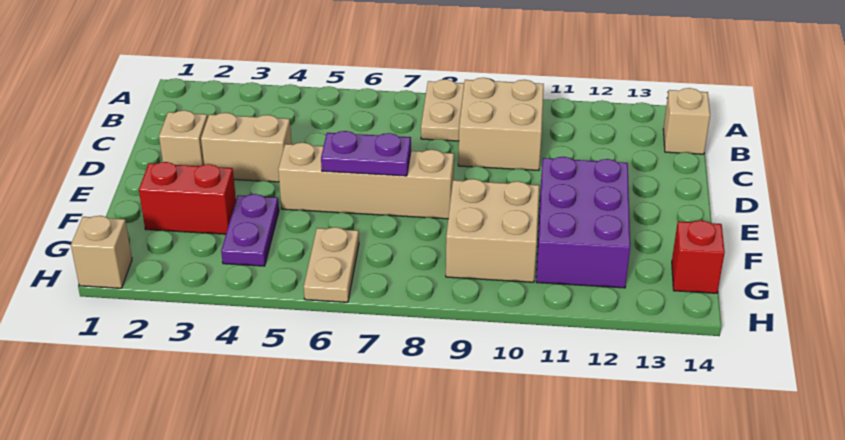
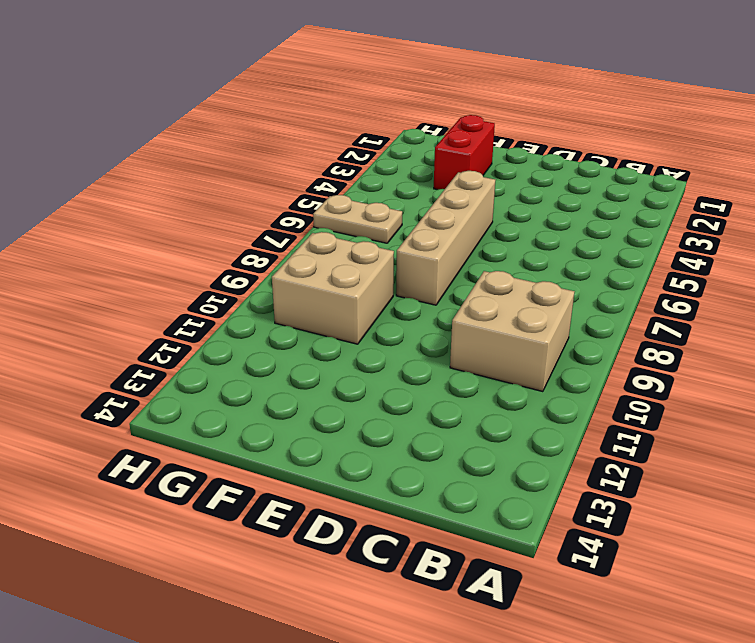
none -> tan plate A8:B8 level 1
none -> tan brick B14 level 1
none -> tan brick D2 level 1

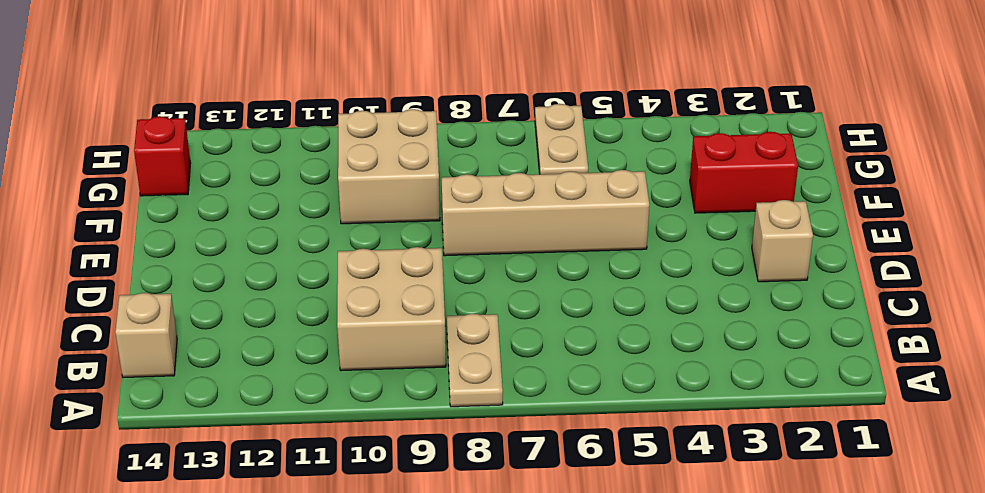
none -> tan brick D3:D4 level 1
none -> purple brick E11:G12 level 1
none -> purple plate F4:G4 level 1

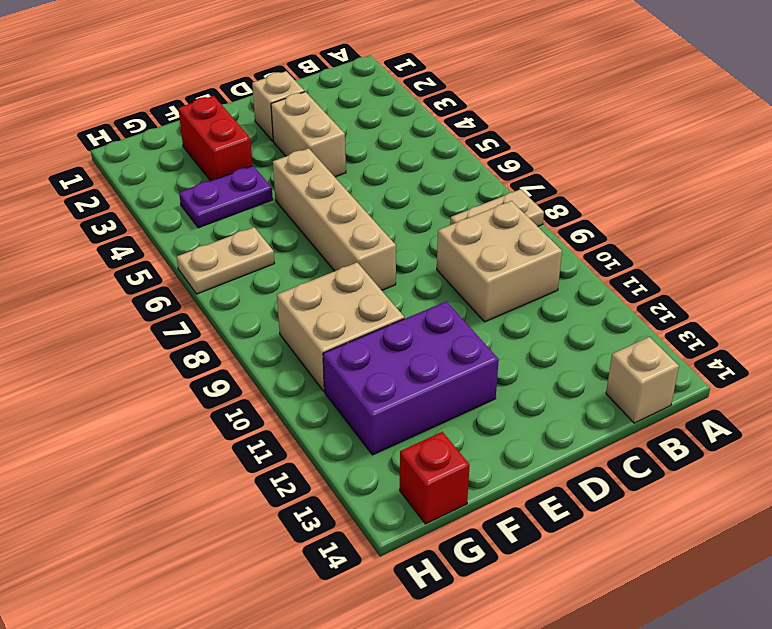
none -> tan brick H1 level 1
none -> purple plate E6:E7 level 2

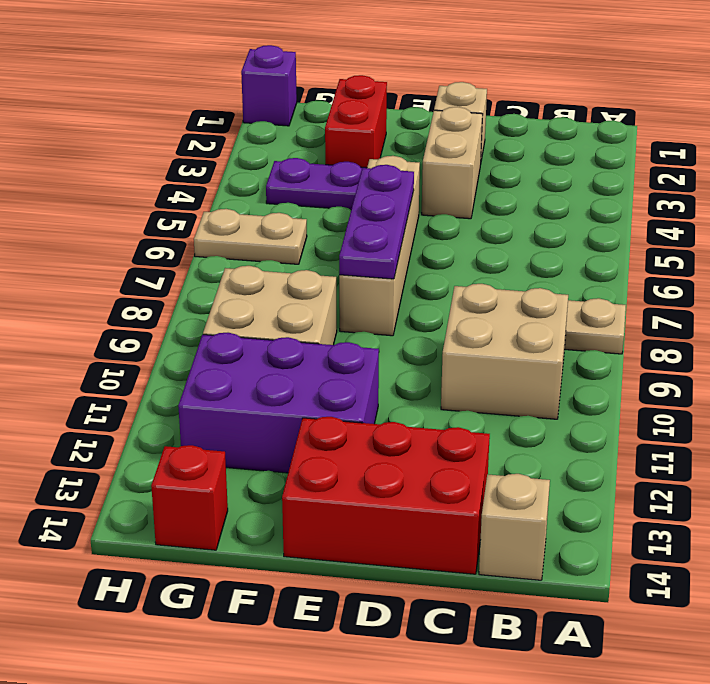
red brick C13:E14 level 1 -> none
purple plate E6:E8 level 2 -> purple plate E6:E7 level 2
purple brick H1 level 1 -> tan brick H1 level 1

